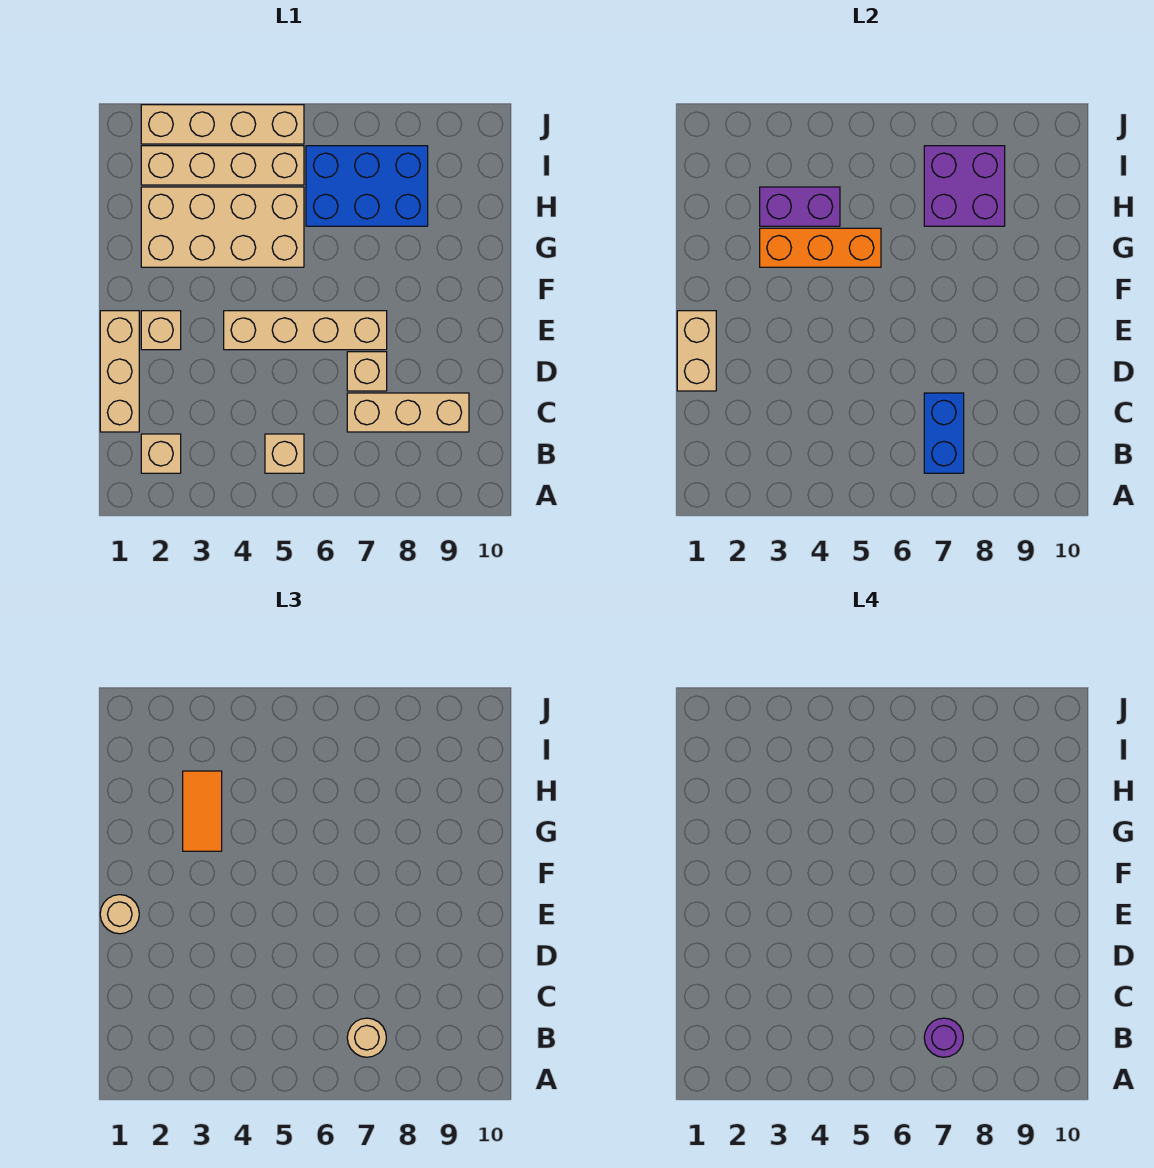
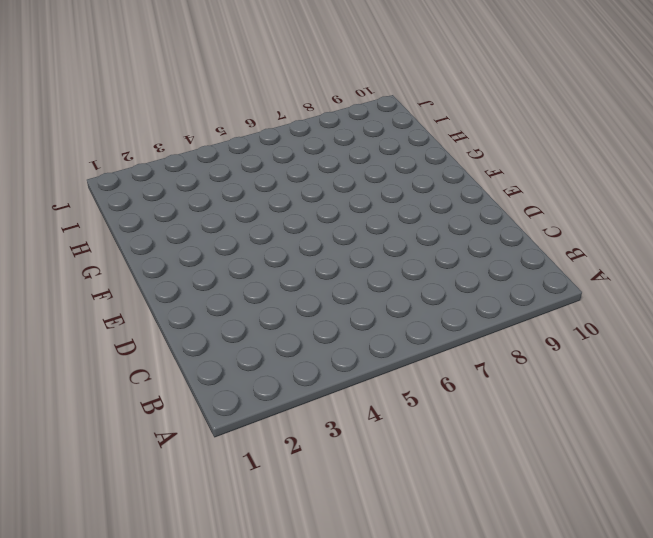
none -> tan brick B2 level 1
none -> tan brick B5 level 1
none -> tan brick C1:E1 level 1

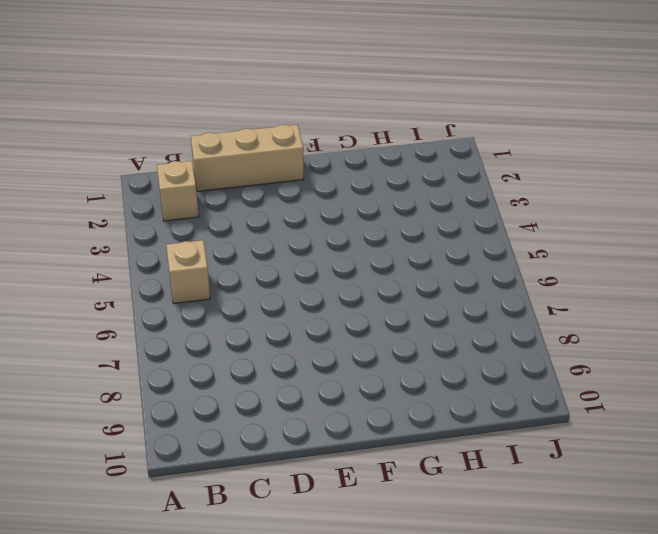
none -> tan brick C7:C9 level 1
none -> tan brick D7 level 1
none -> tan brick E2 level 1

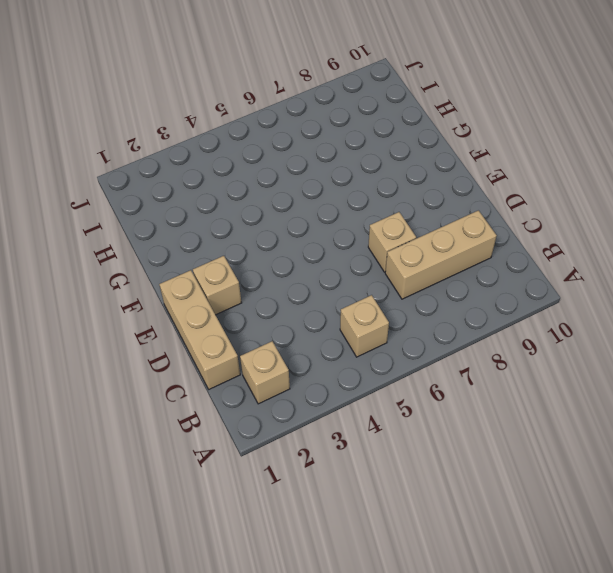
none -> tan brick E4:E7 level 1
none -> tan brick G2:H5 level 1
none -> blue brick H6:I8 level 1

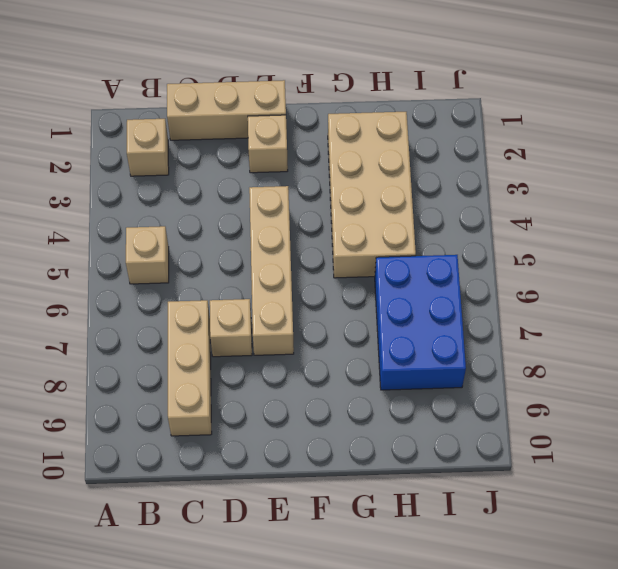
none -> tan brick I2:I5 level 1
none -> tan brick J2:J5 level 1
none -> blue brick B7:C7 level 2

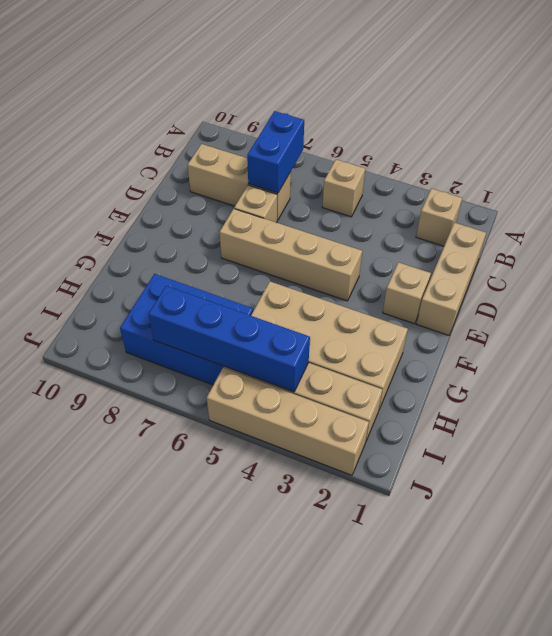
blue brick I4:I7 level 2 -> purple brick H7:I8 level 2
none -> tan brick D1:E1 level 2
none -> orange brick G3:G5 level 2
none -> purple brick H3:H4 level 2

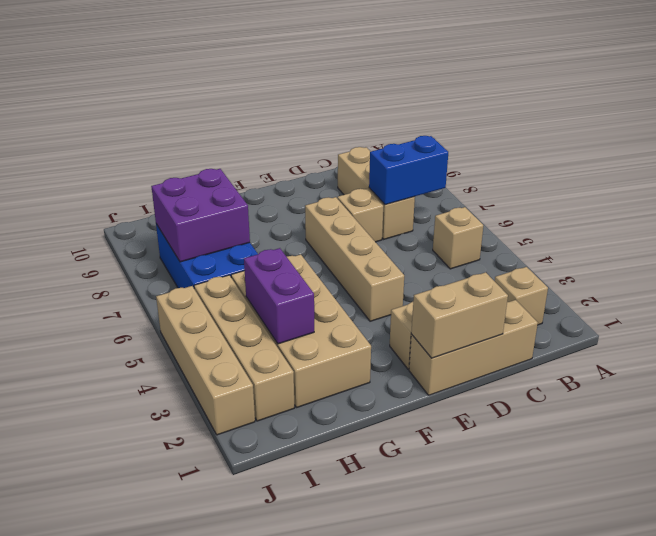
none -> orange brick G3:G5 level 2
none -> tan round brick B7 level 3
none -> tan round brick E1 level 3

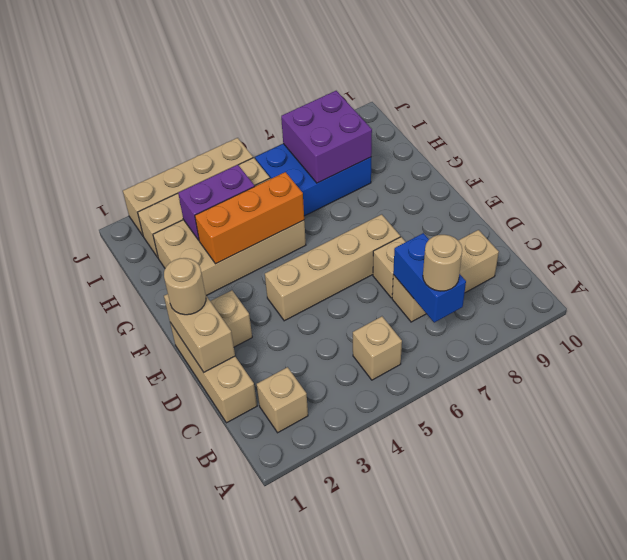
none -> orange tile G3:H3 level 3
none -> purple round brick B7 level 4

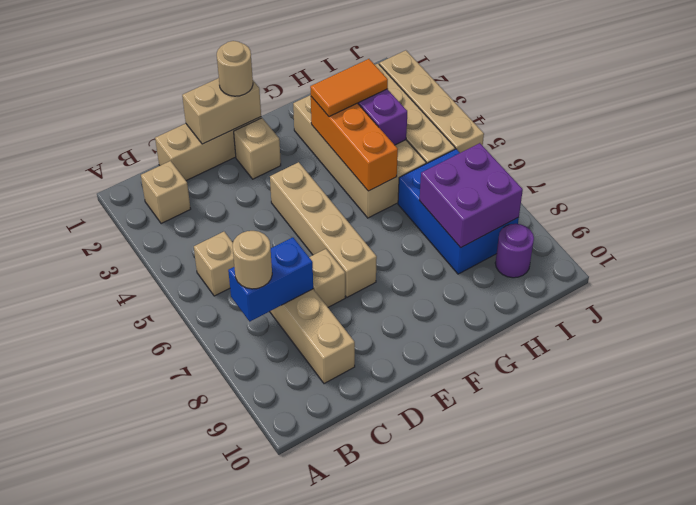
purple round brick I9 level 1 -> purple round brick B7 level 4

